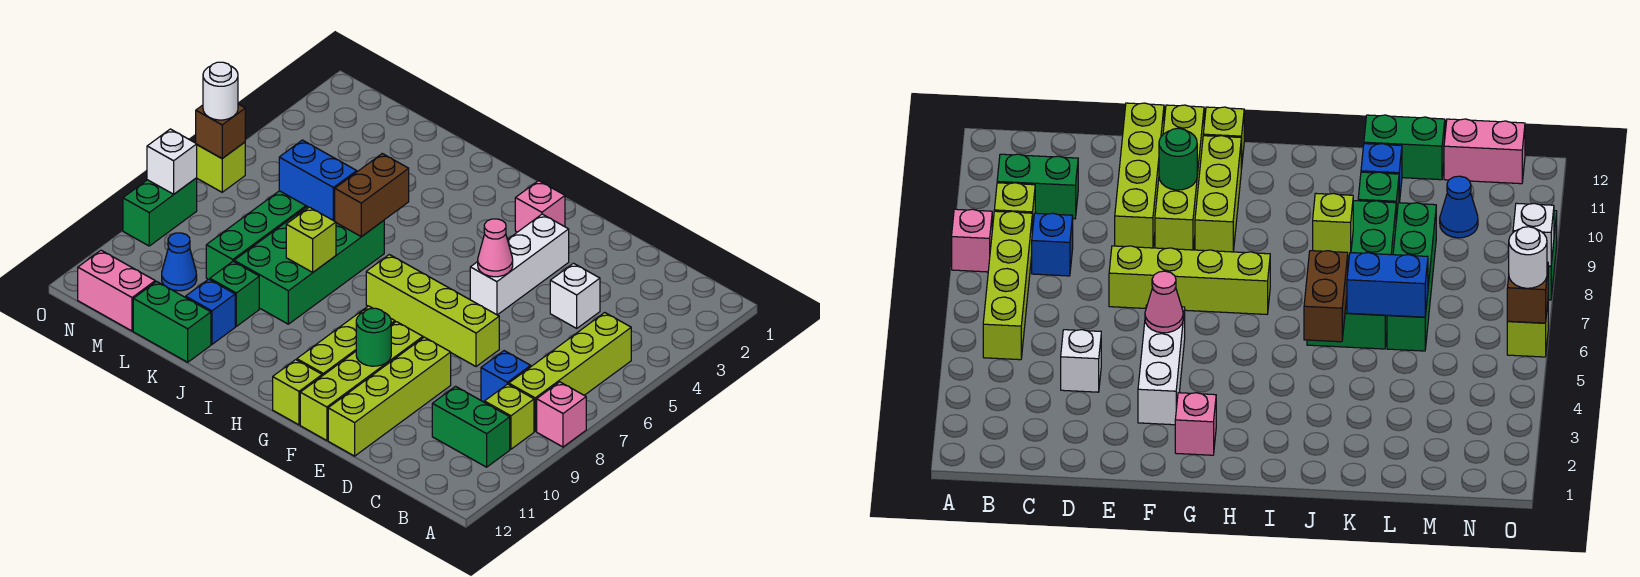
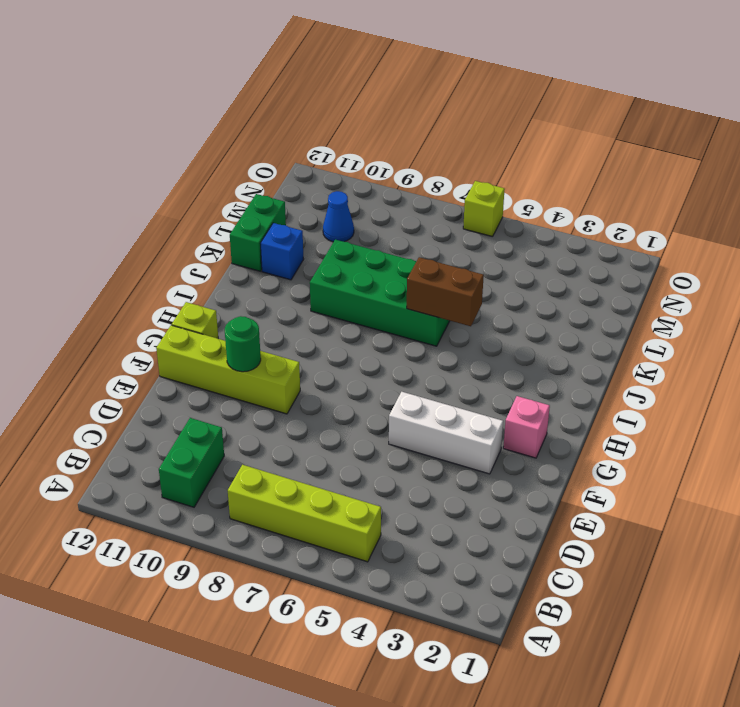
none -> pink brick A8 level 1
none -> lime brick B9 level 1
none -> blue brick C8 level 1
none -> white brick D4 level 1

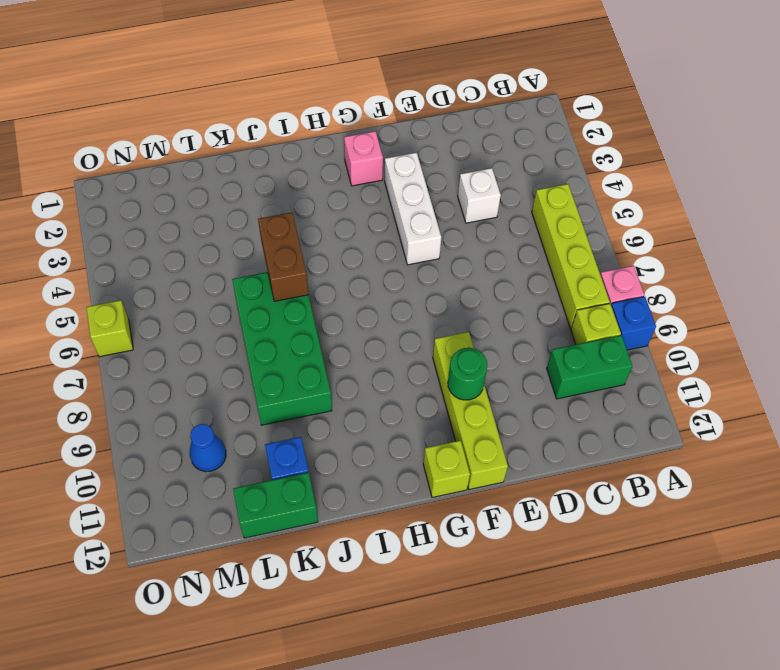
blue brick A9 level 1 -> blue brick C8 level 1
none -> lime brick E7:H7 level 1
none -> lime brick E9:E12 level 1
none -> lime brick G9:G11 level 1
none -> green brick K10 level 1

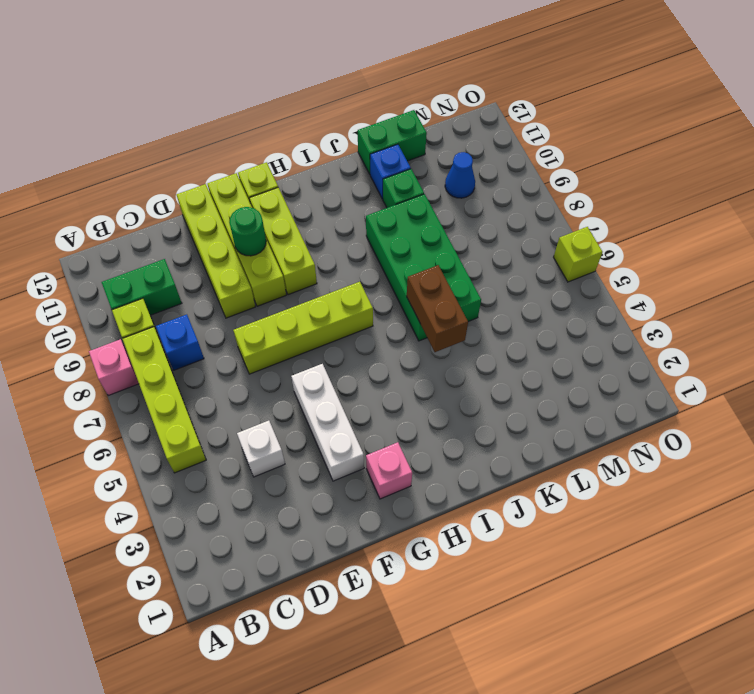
none -> green brick L6:L9 level 1
none -> pink brick M12:N12 level 1
none -> green brick O8:O9 level 1
none -> pink cone F5 level 2

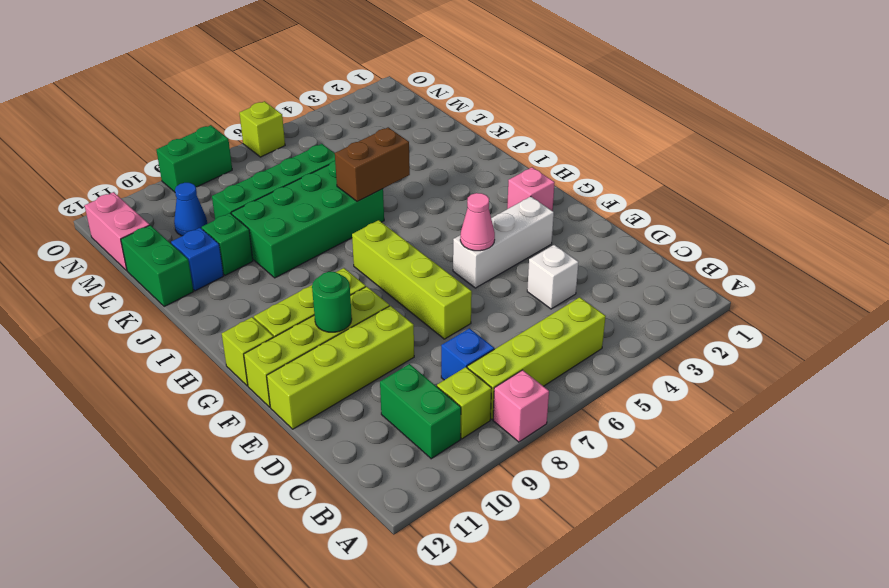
none -> lime brick J8 level 2
none -> blue brick K6:L6 level 2
none -> brown brick O6 level 2
none -> white brick O8 level 2

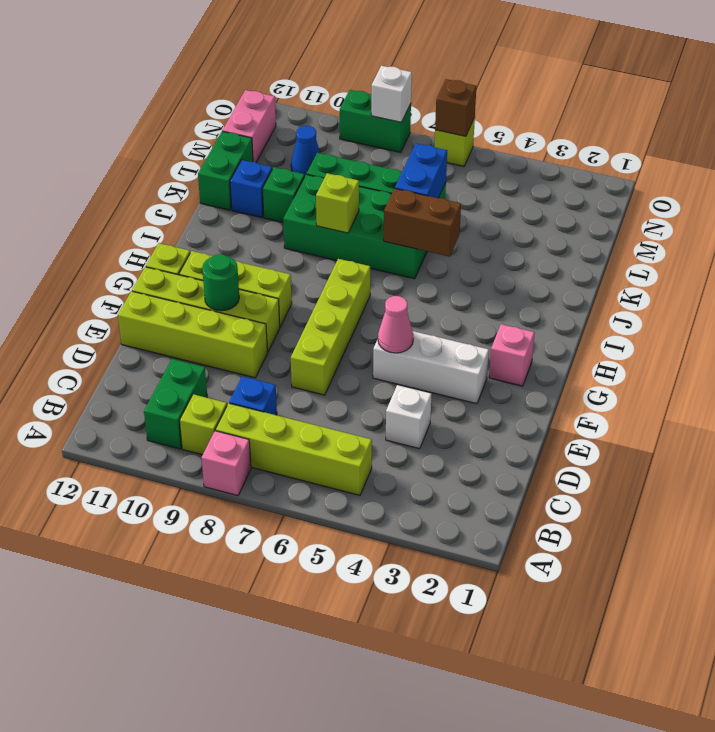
none -> white round brick O6 level 3

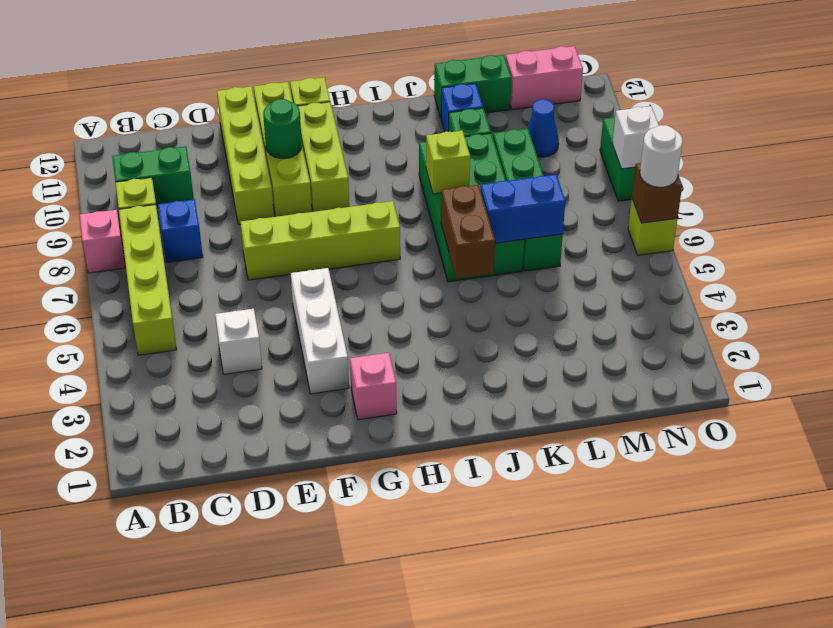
none -> pink cone F5 level 2

